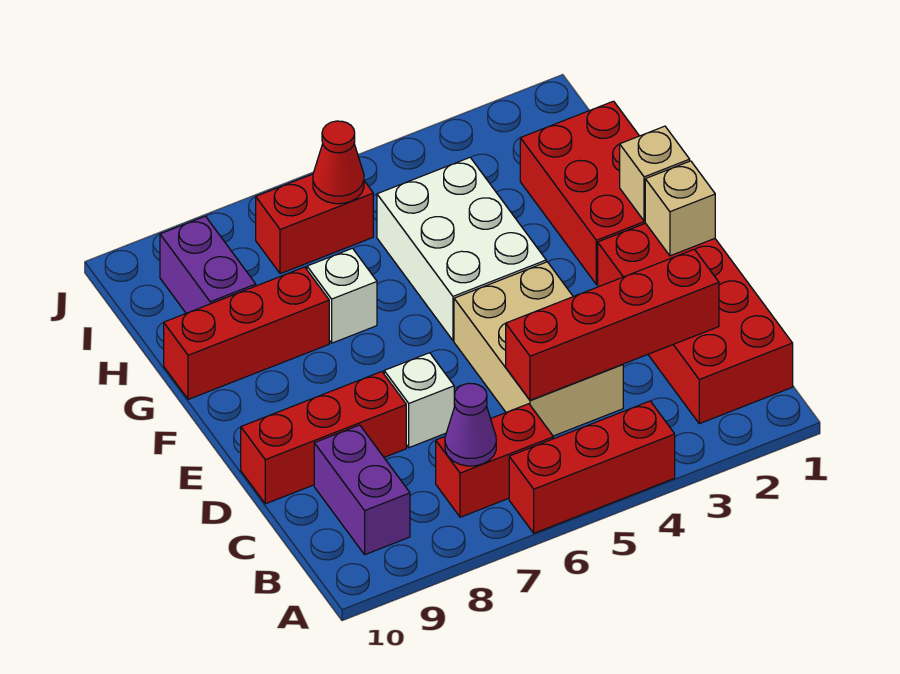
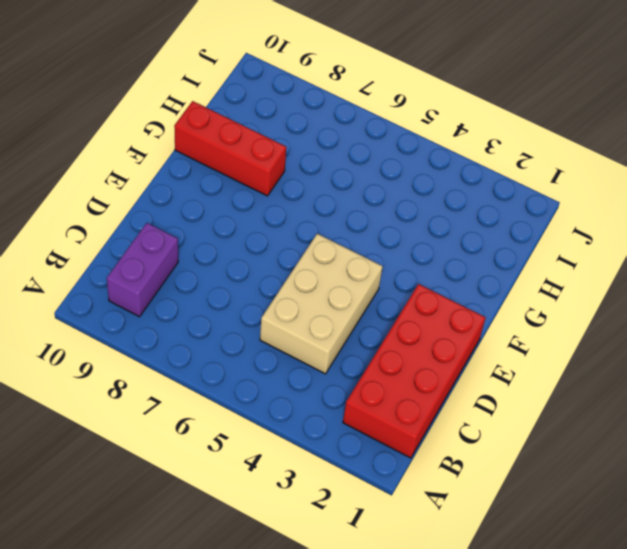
none -> red brick A4:A6 level 1
none -> red brick B6:B7 level 1
none -> white brick D7 level 1

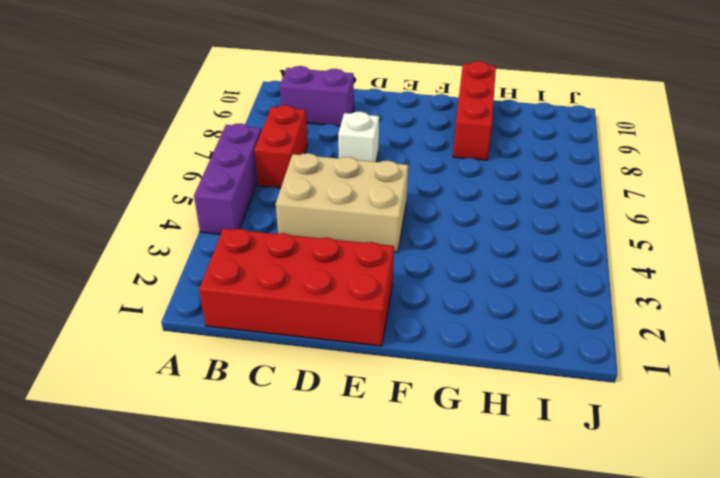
purple brick A4:A6 level 1 -> red brick A4:A6 level 1
none -> red brick D8:D10 level 1
none -> red brick F1:H2 level 1
none -> white brick F4:H5 level 1

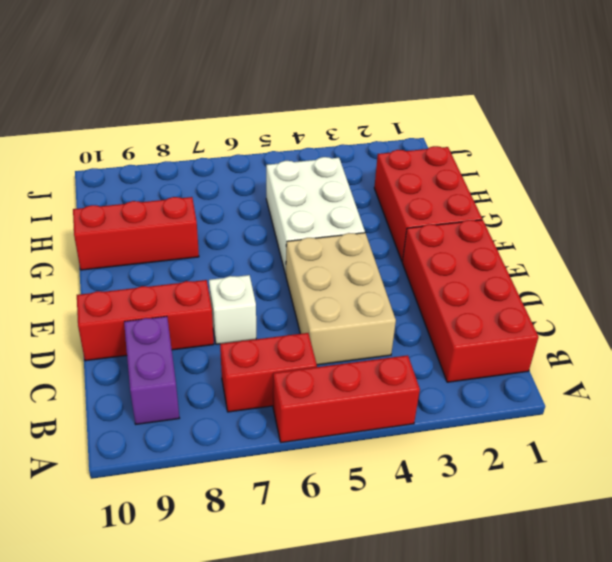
none -> white brick G7 level 1
none -> purple brick H9:I9 level 1
none -> red brick I6:I7 level 1

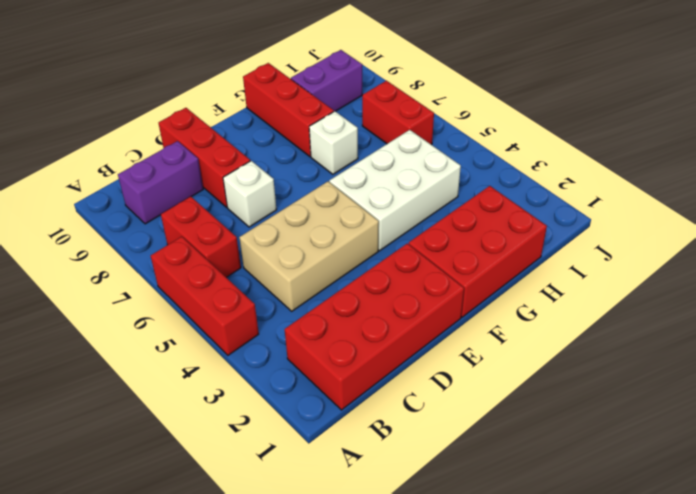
none -> purple cone B7 level 2
none -> red brick C2:C5 level 2
none -> tan brick E1 level 2

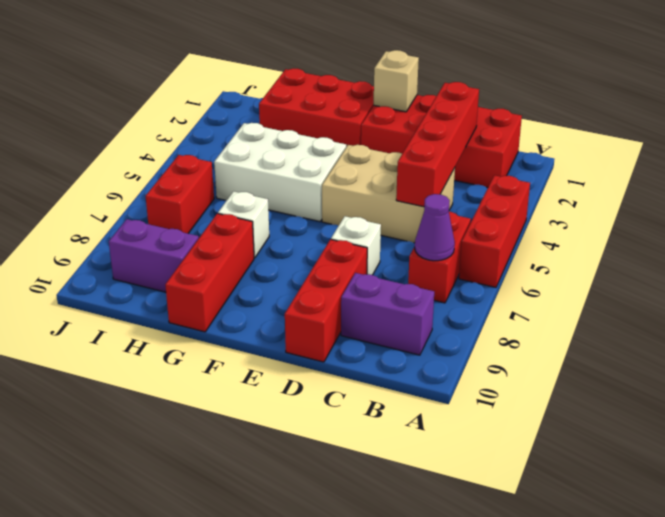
none -> tan brick F1 level 2
none -> red cone I6 level 2

